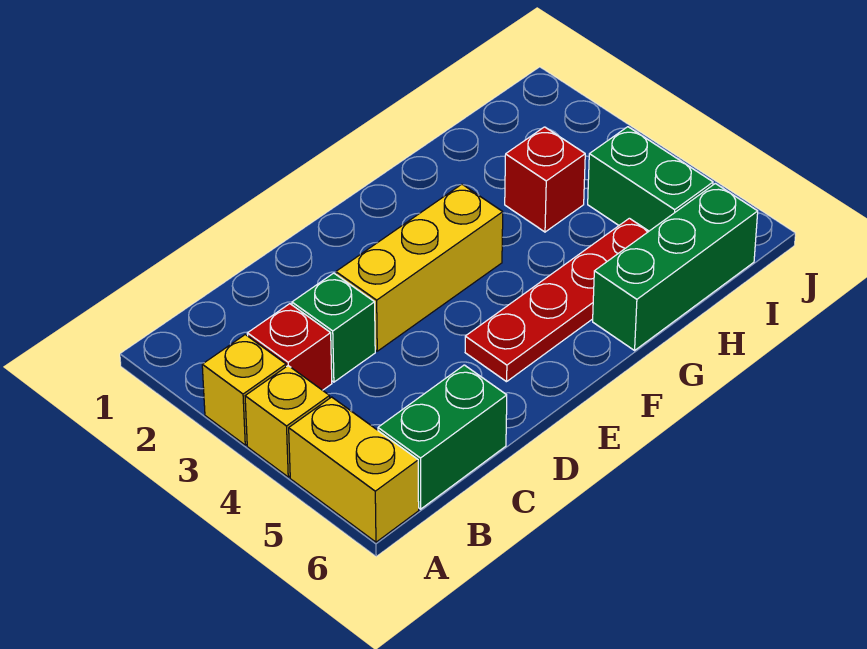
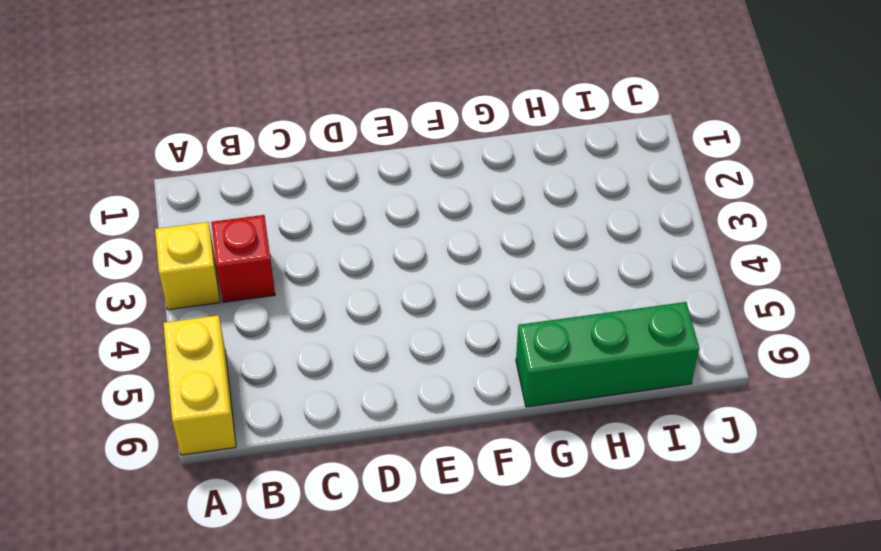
none -> yellow brick A4 level 1
none -> green brick B6:C6 level 1

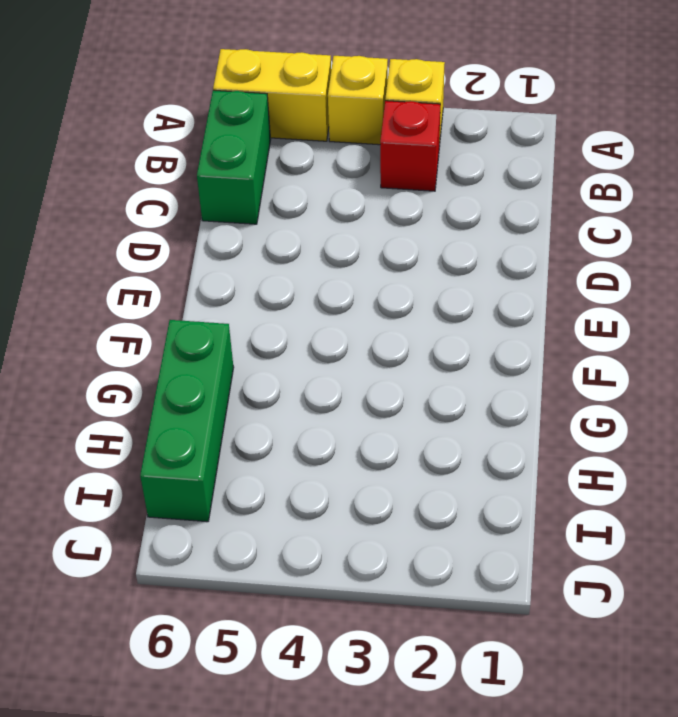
none -> green brick C3 level 1
none -> yellow brick D3:F3 level 1

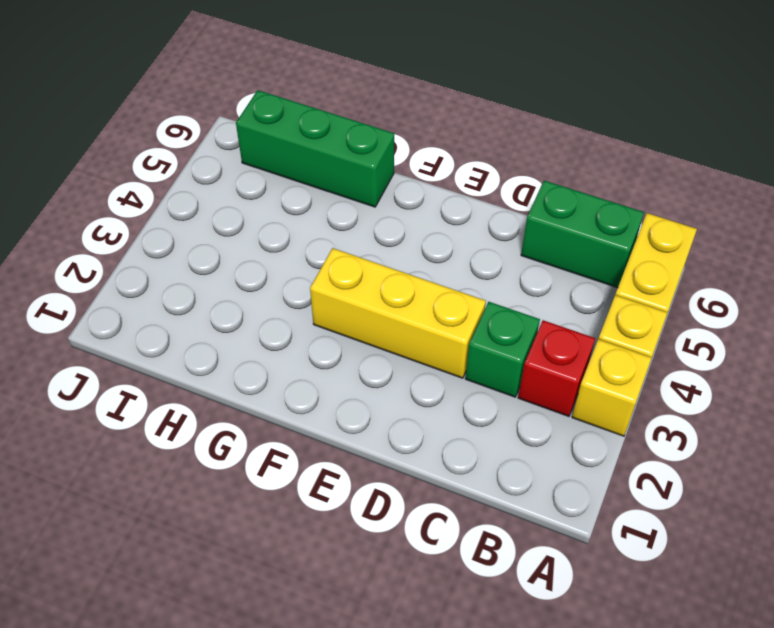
none -> red plate E5:H5 level 1
none -> red brick H3 level 1

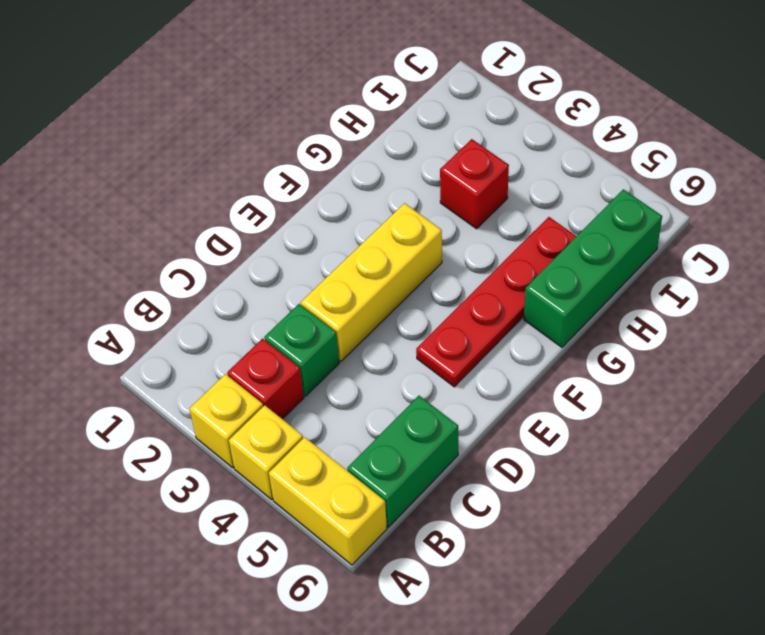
none -> green brick I4:I5 level 1

